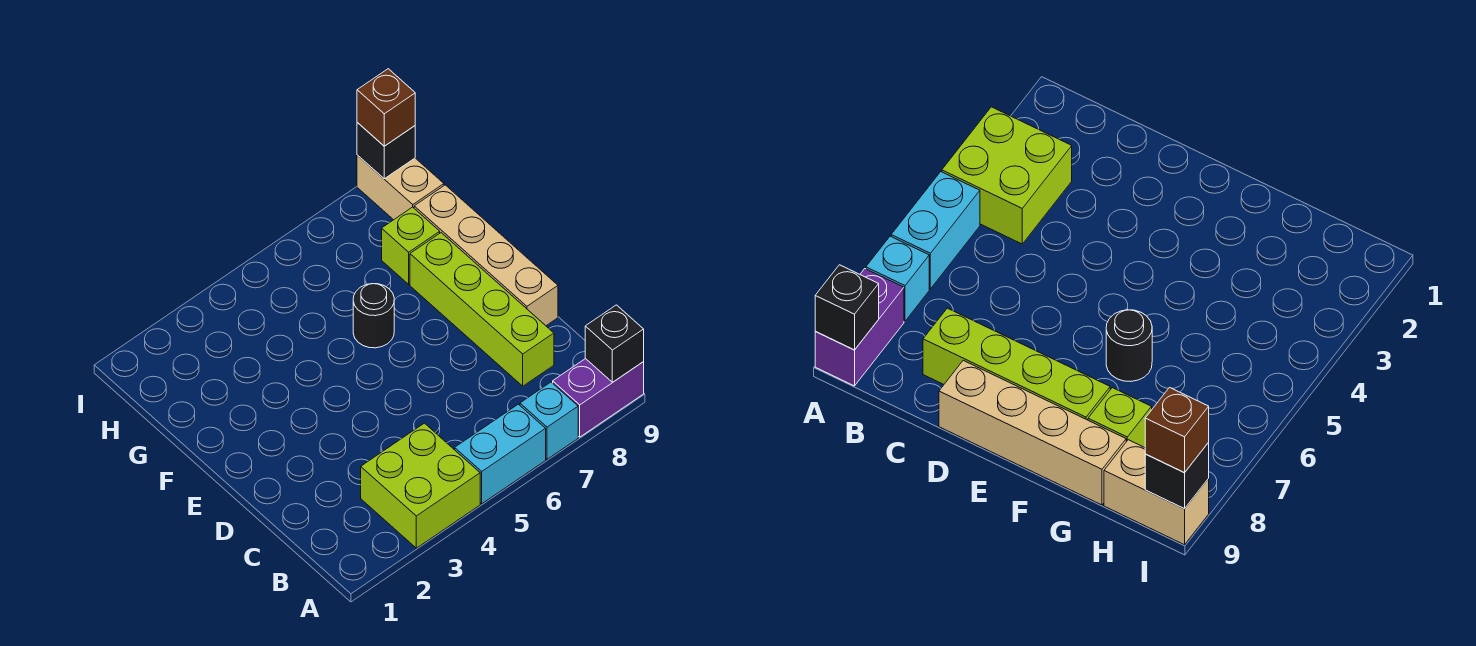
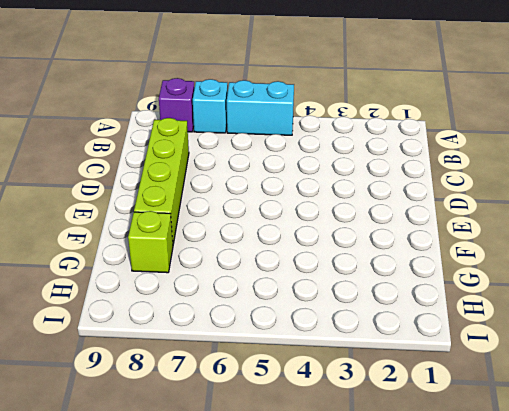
purple brick A8 level 1 -> purple brick A8:A9 level 1
none -> lime brick A3:B4 level 1
none -> tan brick D9:G9 level 1
none -> black round brick F6 level 1

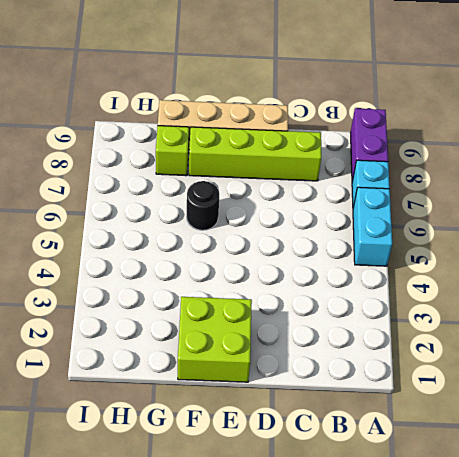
lime brick E1:F2 level 1 -> lime brick A3:B4 level 1
none -> tan brick H9:I9 level 1
none -> black brick A9 level 2
none -> black brick I9 level 2

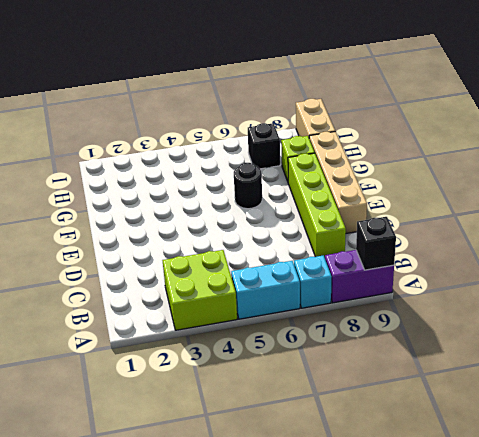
black brick H7 level 1 -> black brick I9 level 2
none -> brown brick I9 level 3

